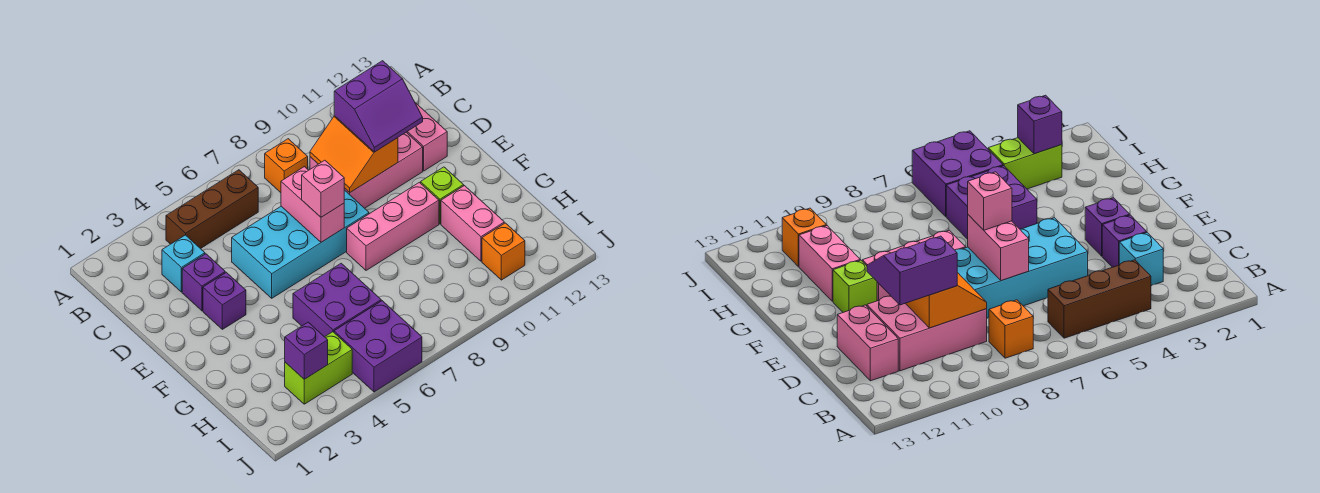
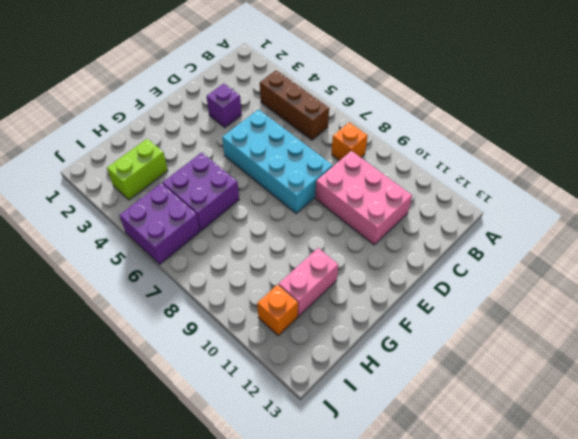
lime brick H3:I3 level 1 -> lime brick I3:I4 level 1
none -> cyan brick C3 level 1
none -> pink brick C12:D12 level 1
none -> purple brick E3 level 1

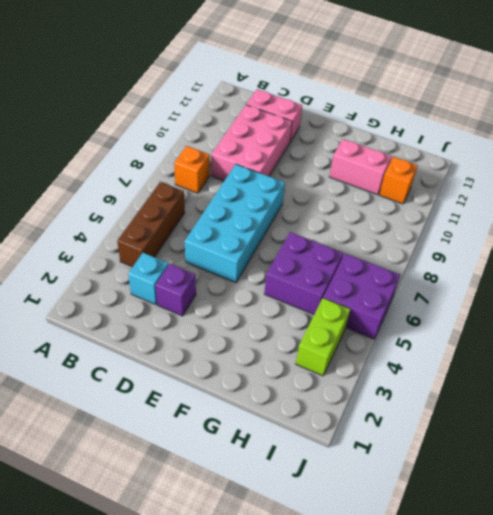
none -> purple brick E3 level 1
none -> pink brick F8:F10 level 1
none -> lime brick F11 level 1

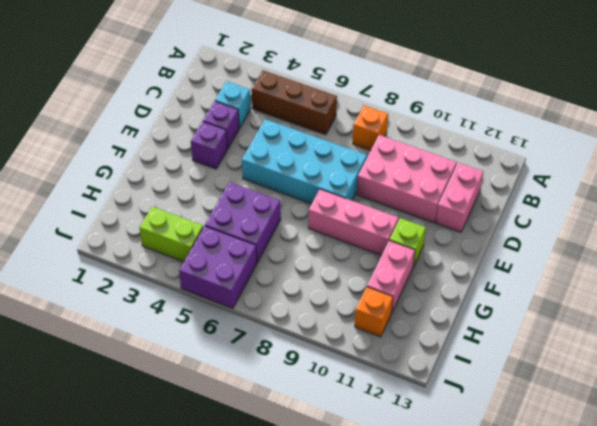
none -> orange slope C9:D10 level 2 top 10
none -> pink brick D7:E7 level 2
none -> purple brick I3 level 2

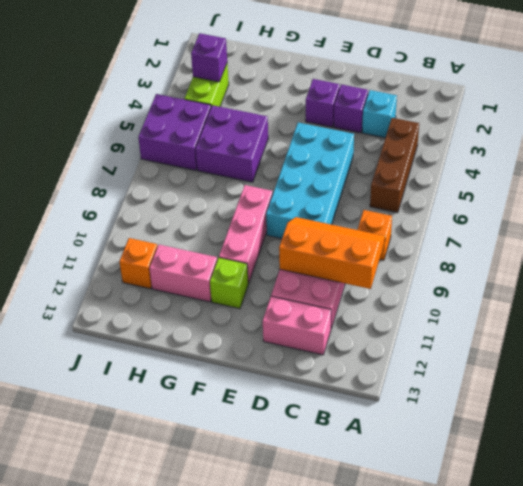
orange slope B9:D10 level 2 top 10 -> orange slope C9:D10 level 2 top 10
none -> pink brick D7:E7 level 2
none -> purple slope C10:D11 level 3 top C
none -> pink brick E7 level 3

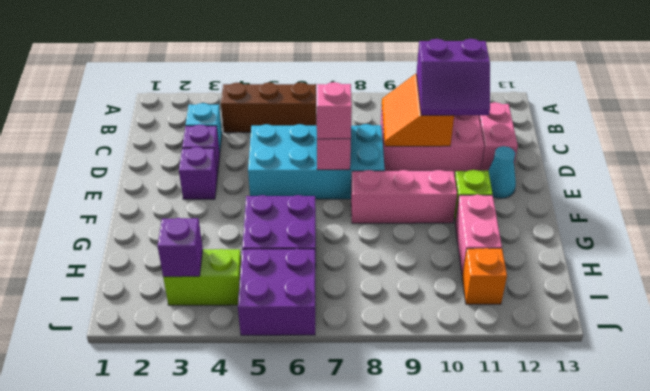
cyan cone E12 level 1 -> none
none -> orange brick B8 level 1

